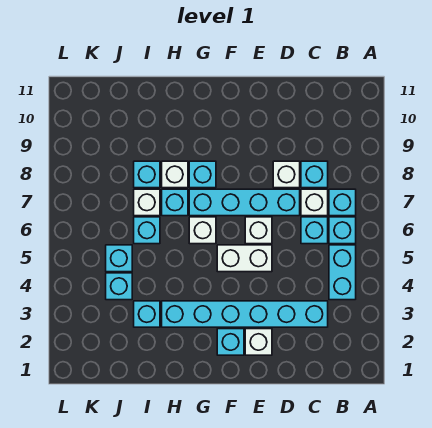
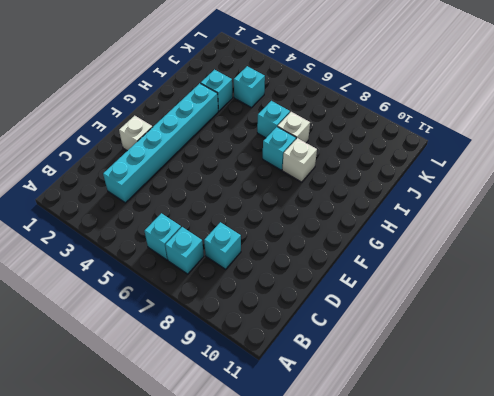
none -> cyan brick B4:B5 level 1
none -> cyan brick C6 level 1
none -> white brick C7 level 1

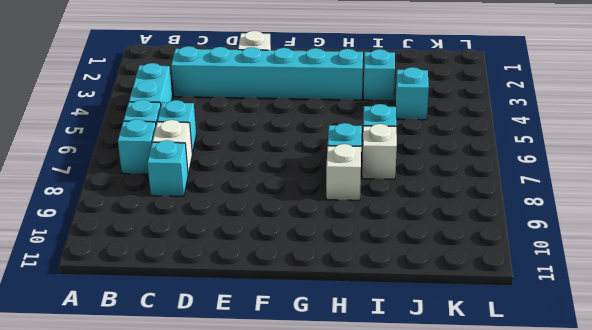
none -> cyan brick D7:G7 level 1
none -> white brick D8 level 1
none -> white brick E5:F5 level 1

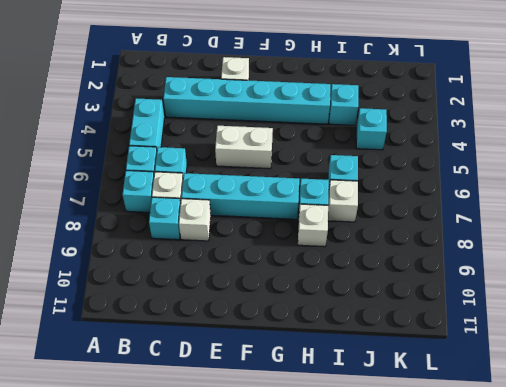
none -> white brick E6 level 1
none -> cyan brick F2 level 1
none -> white brick G6 level 1

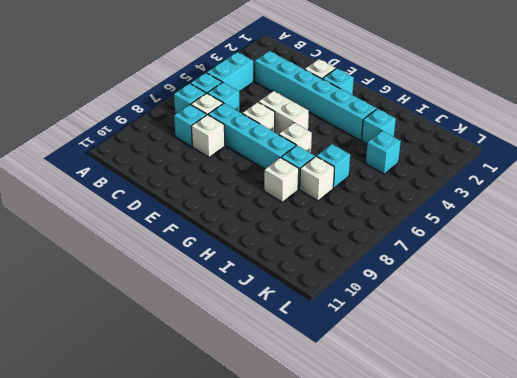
none -> cyan brick G8 level 1
none -> cyan brick I8 level 1
none -> cyan brick J5 level 1

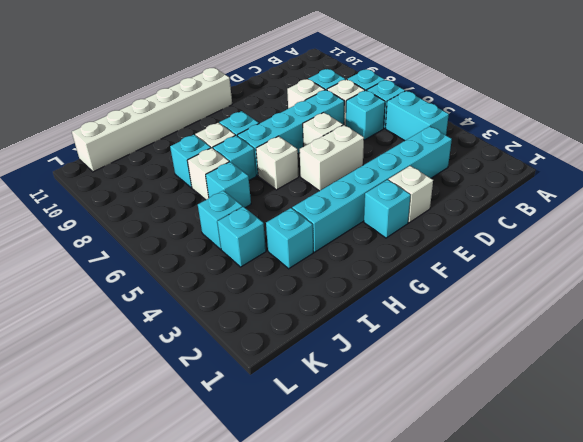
white brick F11:K11 level 1 -> none

